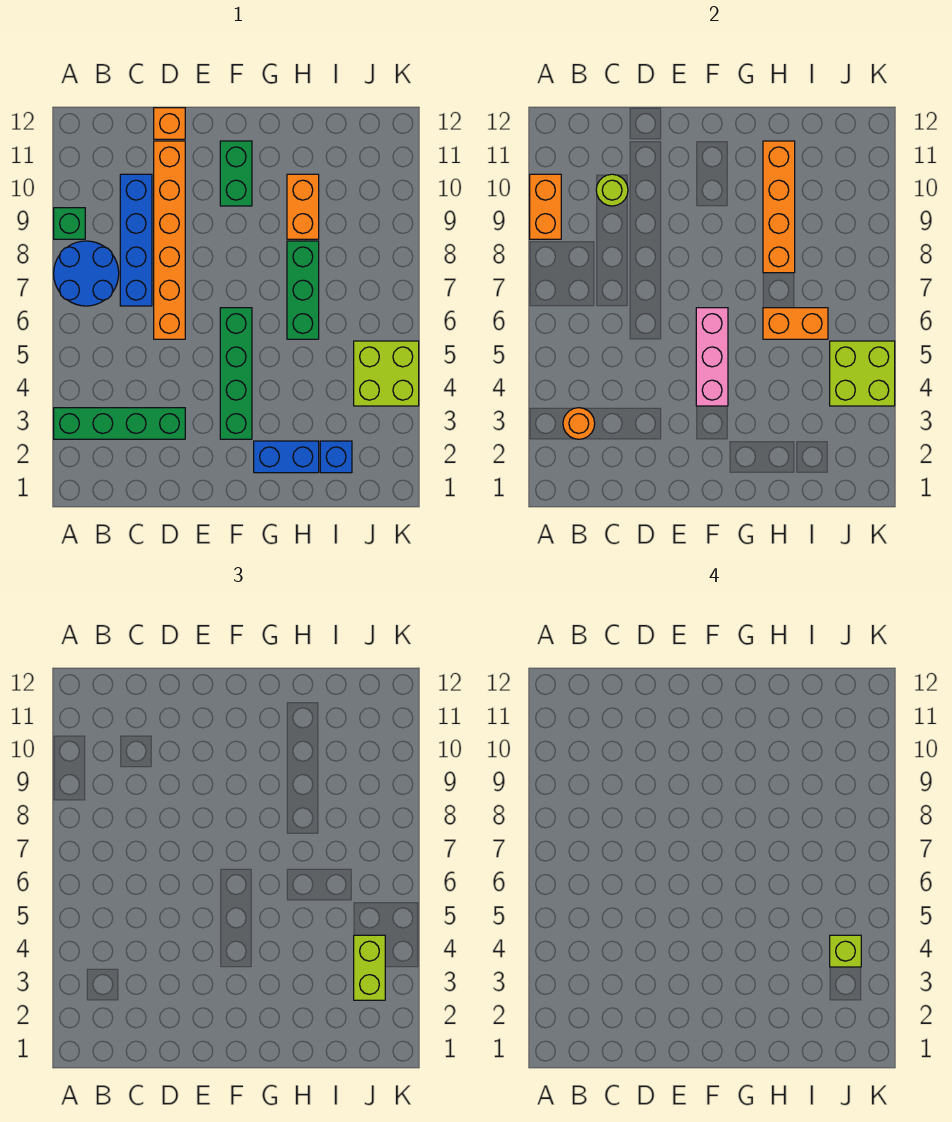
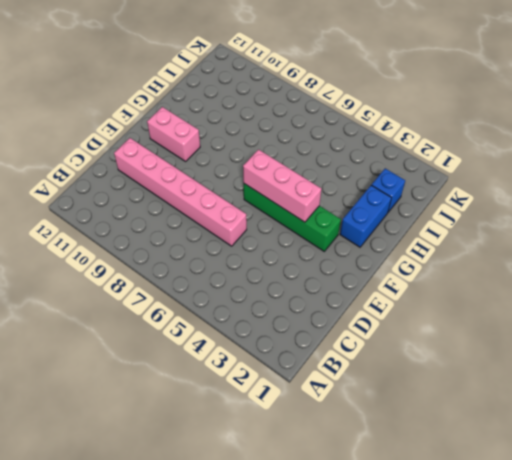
pink brick D6:D11 level 1 -> orange brick D6:D11 level 1
pink brick F10:F11 level 1 -> green brick F10:F11 level 1
none -> green brick A3:D3 level 1
none -> blue round brick A7:B8 level 1
none -> green brick A9 level 1

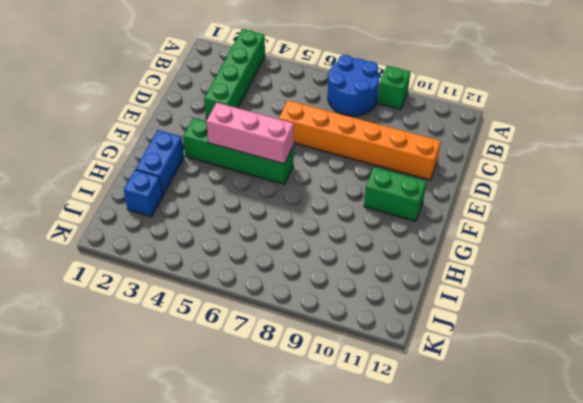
none -> blue brick C7:C10 level 1
none -> orange brick D12 level 1
none -> green brick H6:H8 level 1

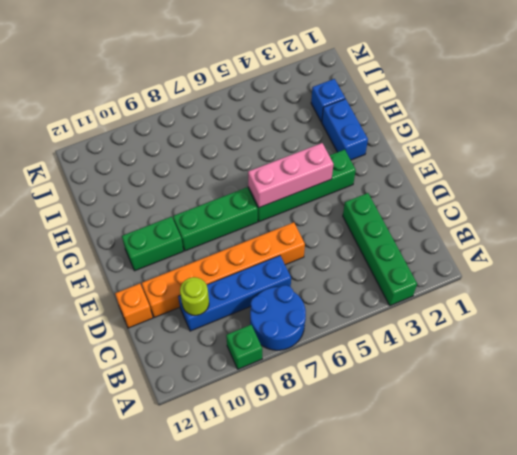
green brick F7:F9 level 1 -> green brick H6:H8 level 1
none -> orange brick H9:H10 level 1
none -> lime brick J4:K5 level 1
none -> orange brick A9:A10 level 2

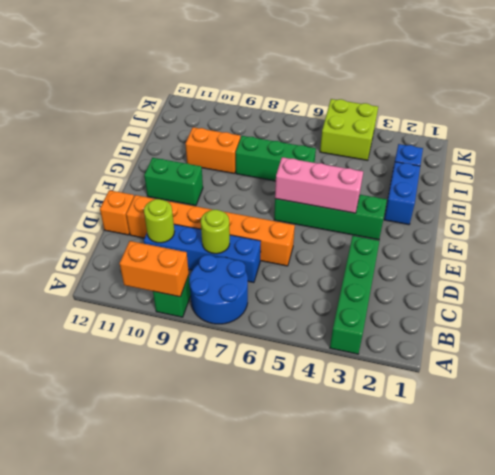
lime round brick C8 level 2 -> none
none -> orange round brick B3 level 2
none -> orange brick H6:I6 level 2
none -> orange brick H8:H11 level 2

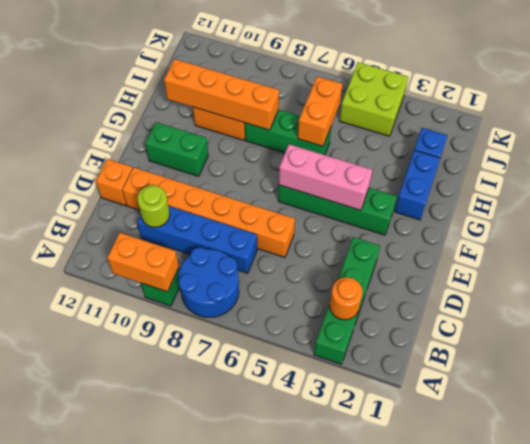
none -> lime brick J4:K5 level 2
none -> lime brick J3:J4 level 3
none -> lime brick J4 level 4

